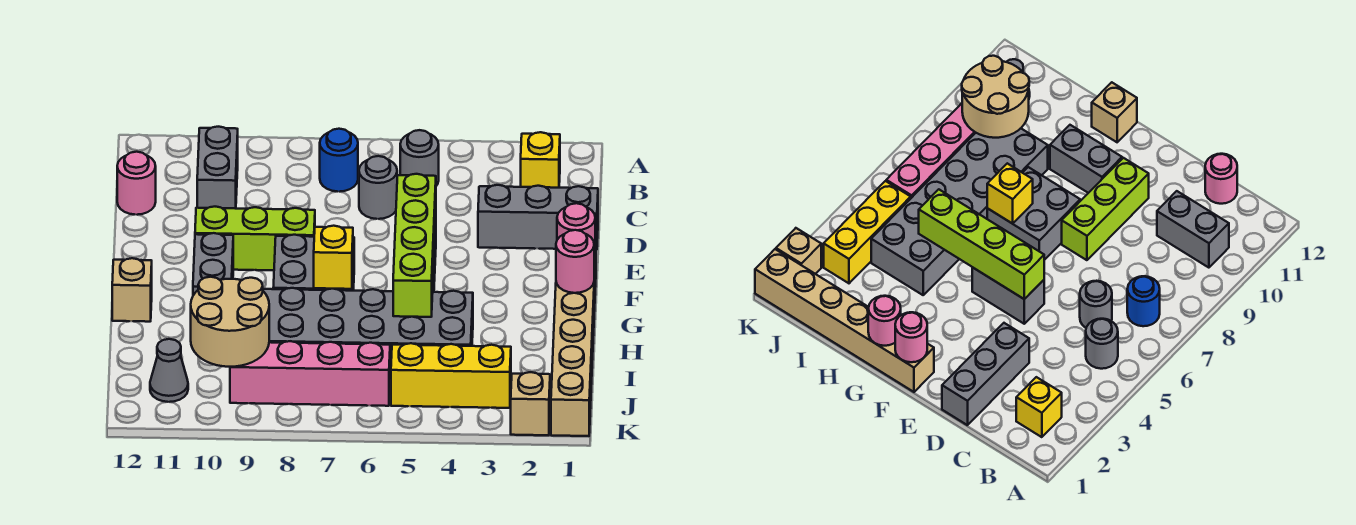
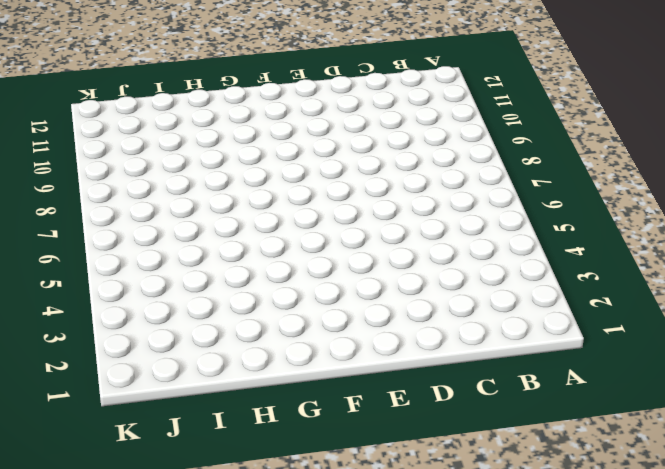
none -> yellow brick B2 level 1
none -> grey round brick B5 level 1
none -> blue round brick B7 level 1

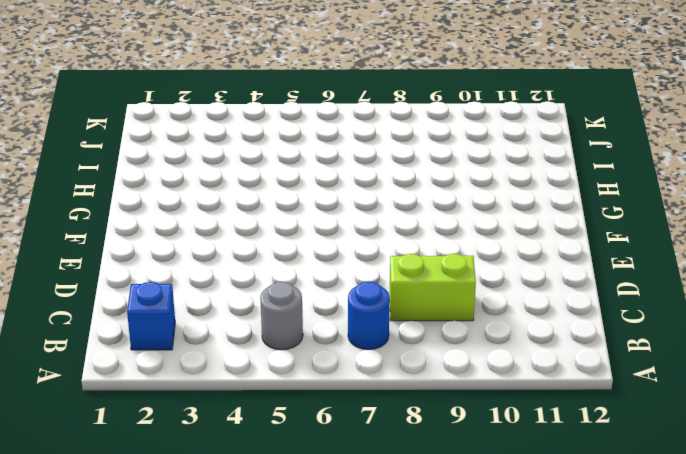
blue brick B2 level 1 -> yellow brick B2 level 1
lime brick C8:C9 level 1 -> none
none -> grey brick B10:C10 level 1
none -> grey round brick C6 level 1
none -> pink round brick C12 level 1

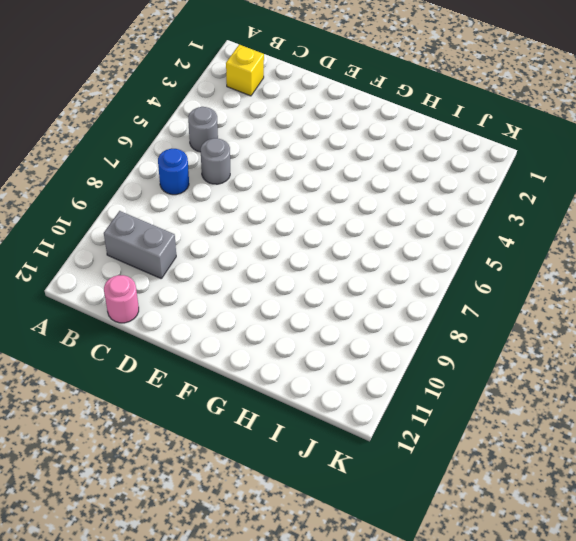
none -> grey brick D1:D3 level 1
none -> grey brick E5:F5 level 1
none -> lime brick E8:E10 level 1

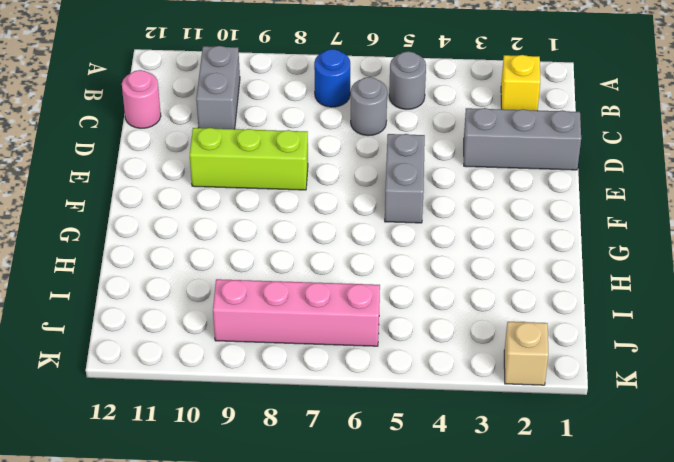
none -> tan brick F1:K1 level 1
none -> grey brick F7:G8 level 1
none -> grey brick F10:G10 level 1

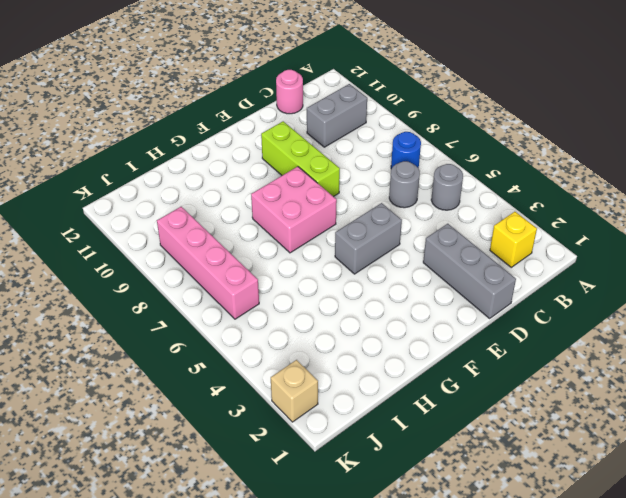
pink brick F7:G8 level 1 -> grey brick F7:G8 level 1
none -> tan brick F1:K1 level 1
none -> grey brick F10:G10 level 1
none -> tan brick G12 level 1

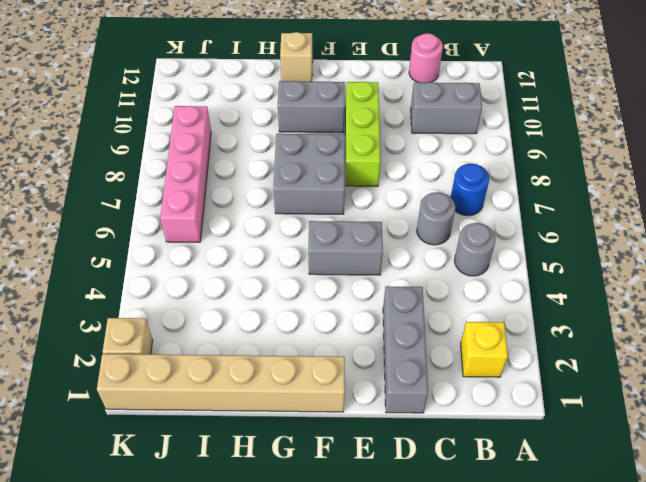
none -> grey brick H4:I9 level 1
none -> yellow brick J3:J5 level 1
none -> grey cone J11 level 1

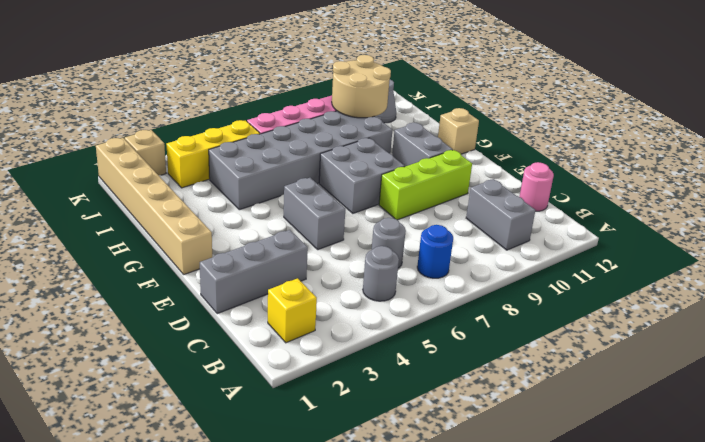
none -> lime brick E5:H5 level 2
none -> pink round brick F1 level 2
none -> pink round brick G1 level 2

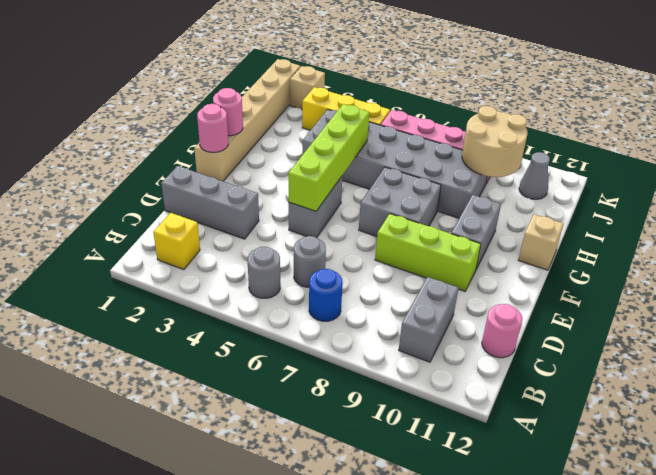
none -> yellow brick G7 level 2

